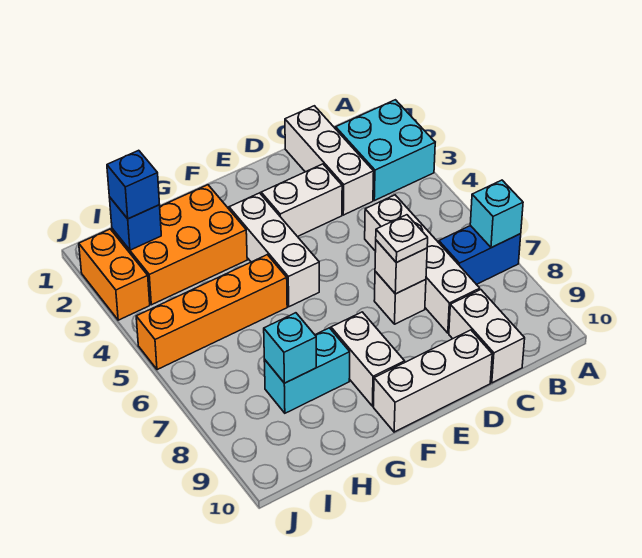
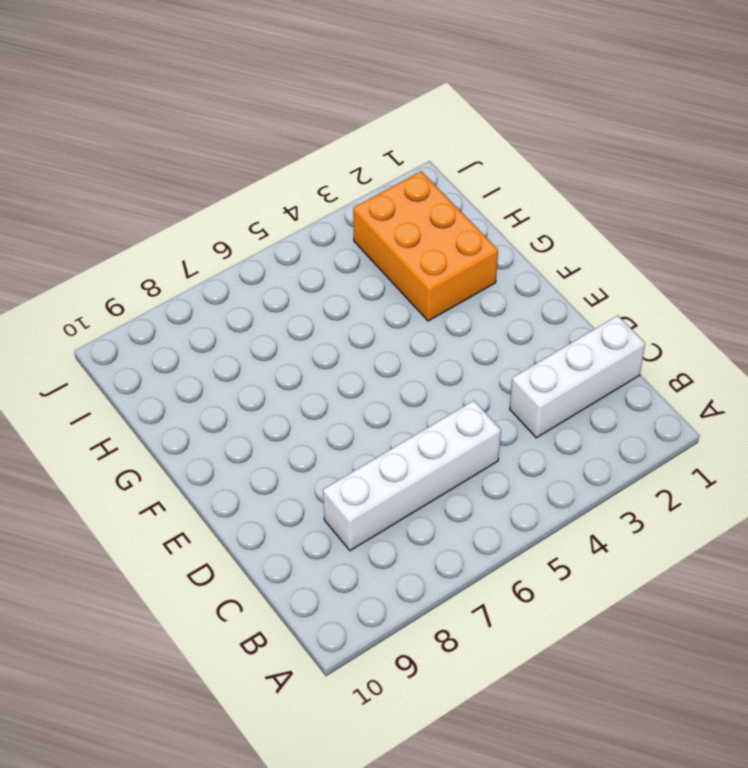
none -> cyan brick A2:B3 level 1
none -> blue brick A7:B7 level 1
none -> white brick C9:C10 level 1

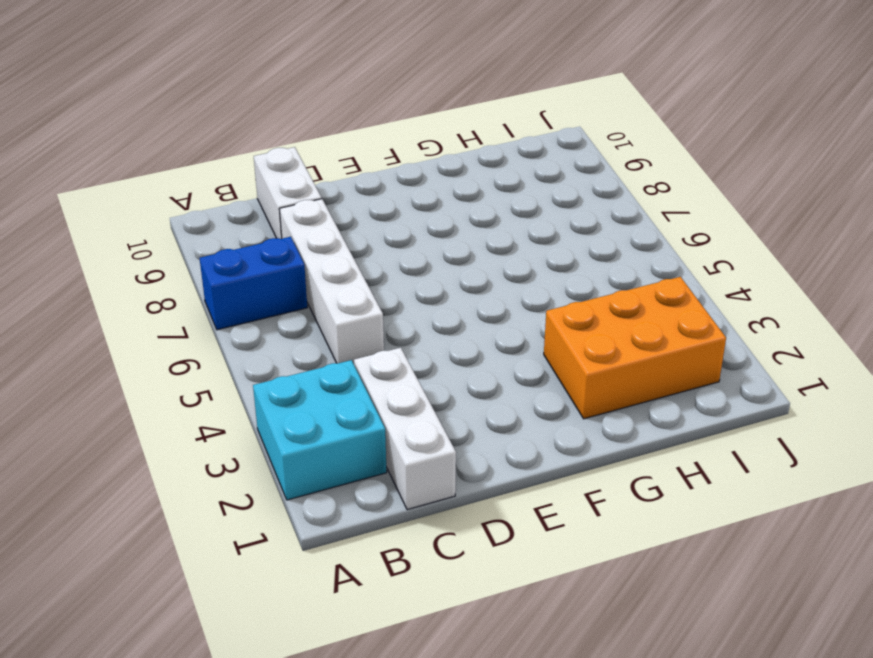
none -> white brick D3:E3 level 1
none -> white brick D7 level 1
none -> white brick D10:F10 level 1

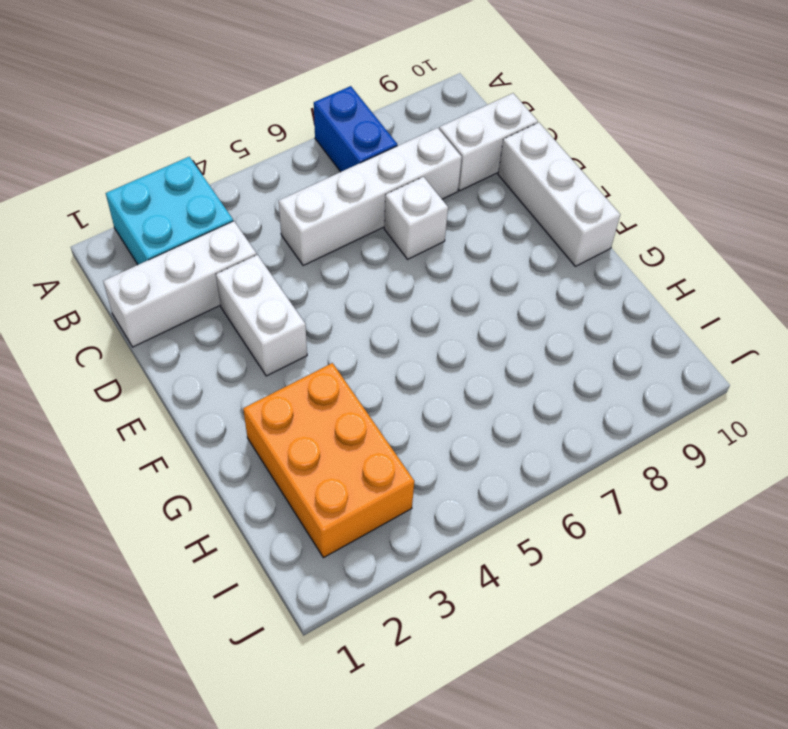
none -> white brick F3:F5 level 1
none -> white brick F8:F9 level 1
none -> orange brick G5:J5 level 1

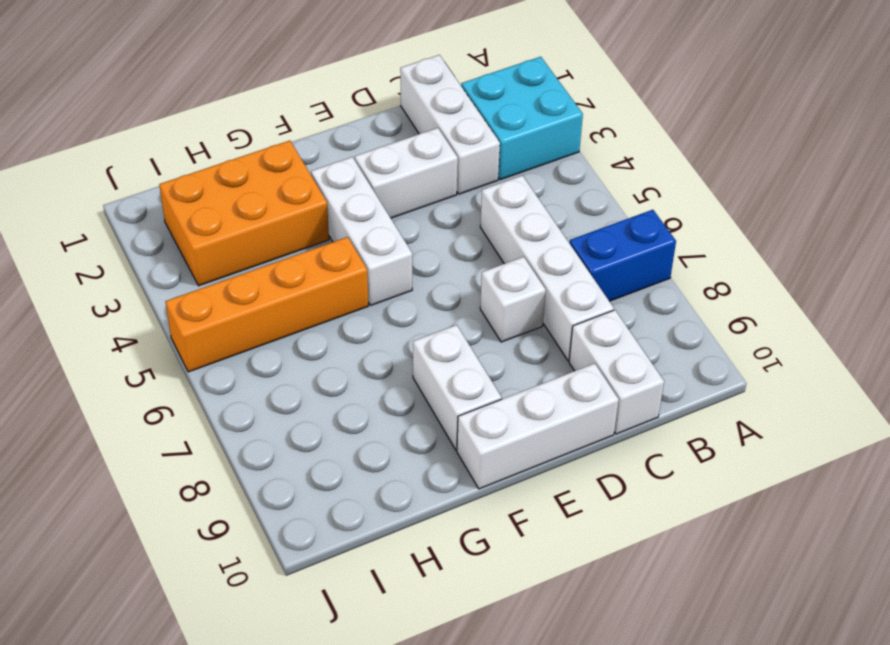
none -> cyan brick G8:H8 level 1
none -> orange brick J2:J3 level 1
none -> cyan brick A7 level 2

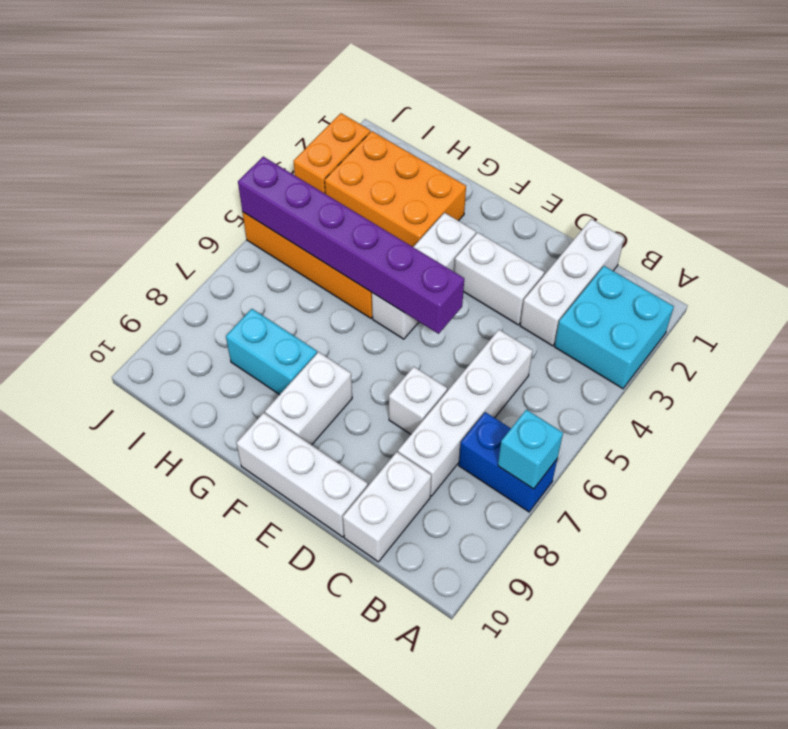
purple brick E5:J5 level 2 -> none
none -> white brick D7 level 2
none -> cyan brick H8 level 2
none -> blue brick I2 level 2

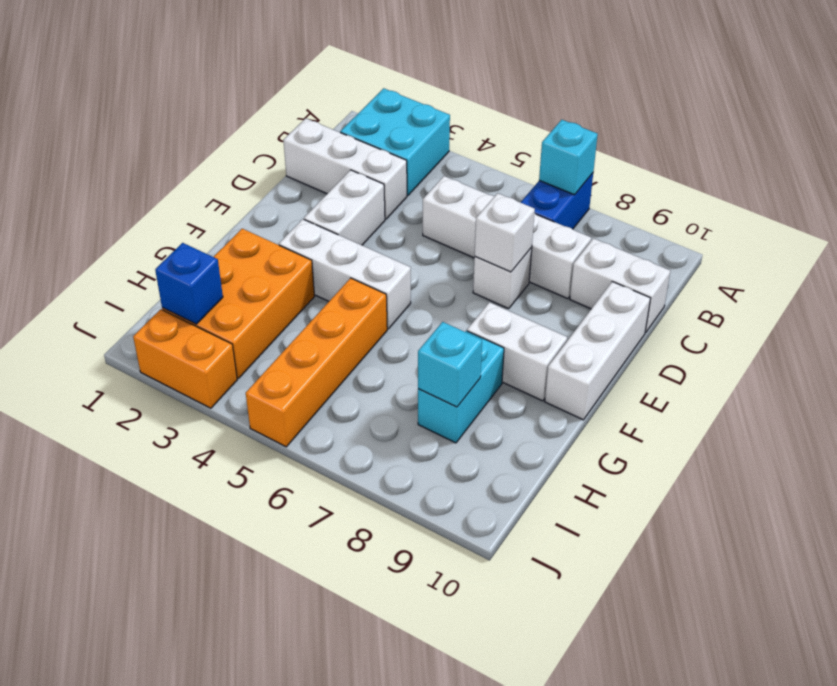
none -> white plate D7 level 3
none -> blue brick I2 level 3

